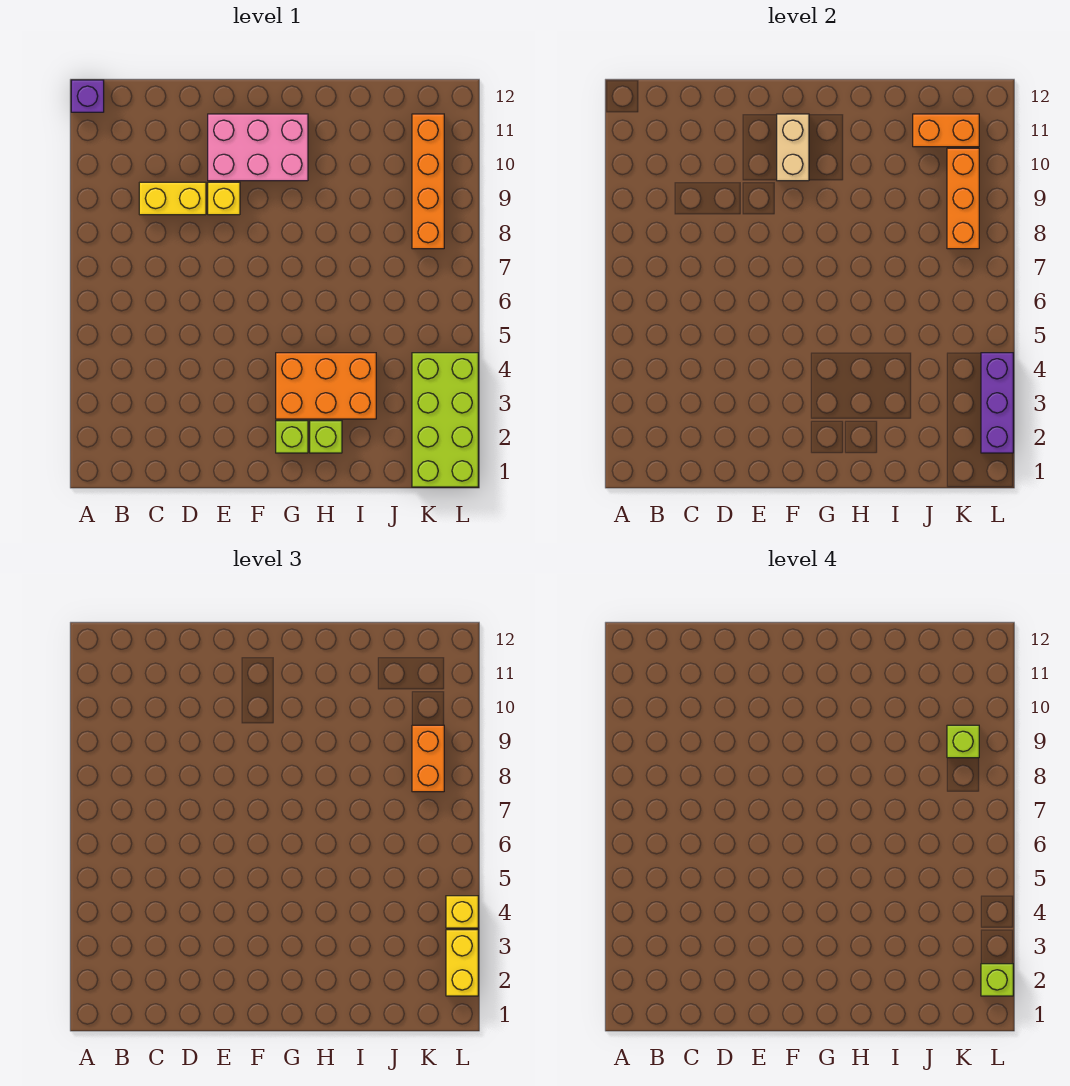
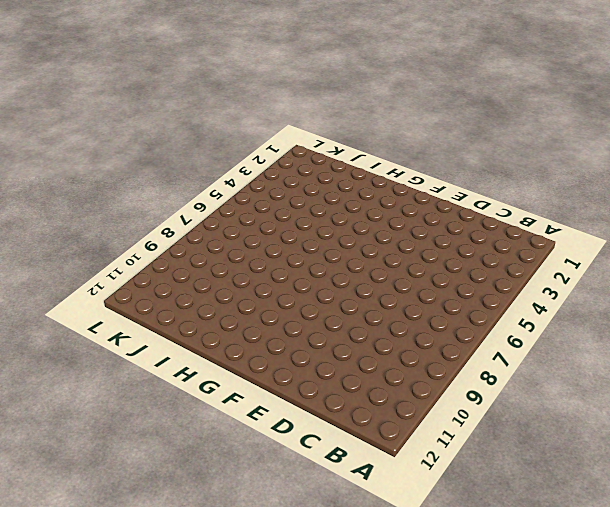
none -> purple brick A12 level 1
none -> yellow brick C9:D9 level 1
none -> yellow brick E9 level 1

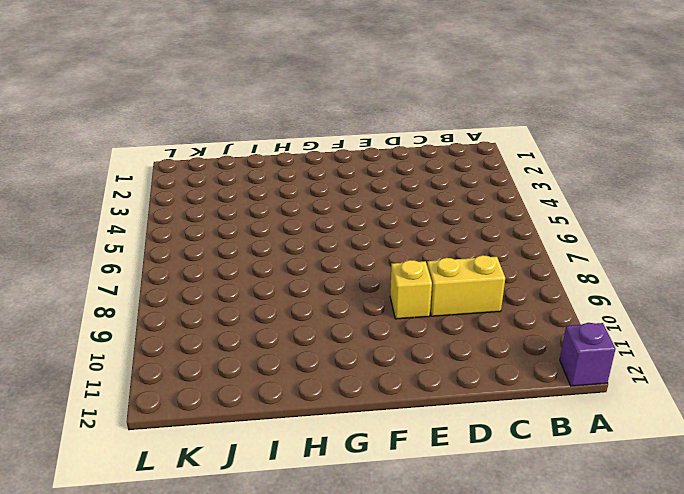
none -> pink brick E10:G11 level 1
none -> lime brick G2 level 1
none -> orange brick G3:I4 level 1

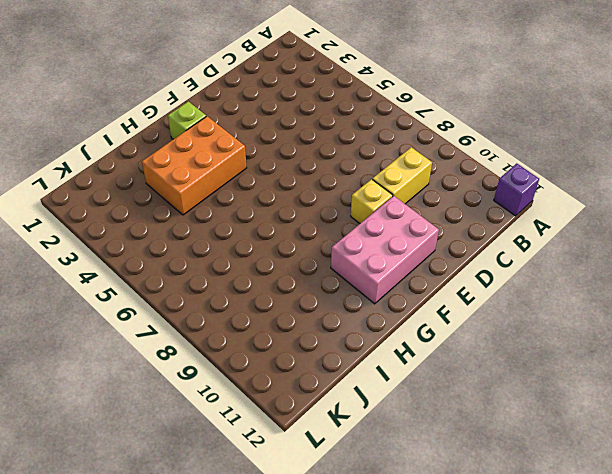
none -> lime brick H2 level 1
none -> lime brick K1:L4 level 1
none -> orange brick K8:K11 level 1

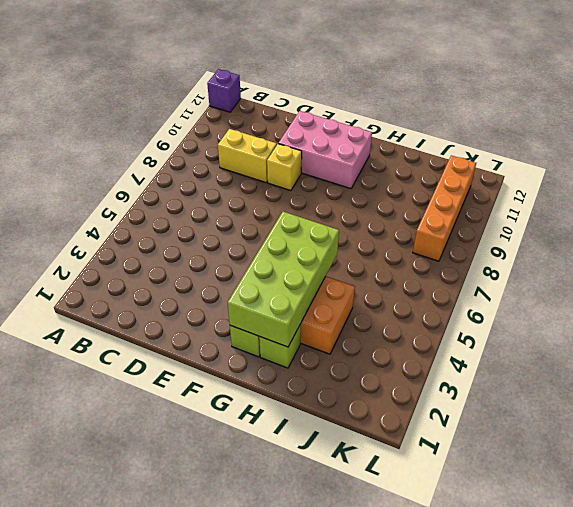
lime brick G2:H5 level 2 -> lime brick K1:L4 level 1
none -> tan brick F10:F11 level 2
none -> orange brick J11:K11 level 2
none -> orange brick K8:K10 level 2

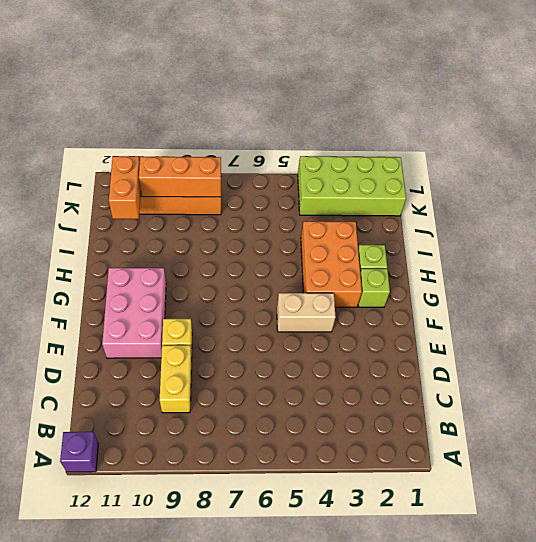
tan brick F4:F5 level 1 -> tan brick F10:F11 level 2
none -> purple brick L2:L4 level 2
none -> orange brick K8:K9 level 3
none -> yellow brick L2:L3 level 3

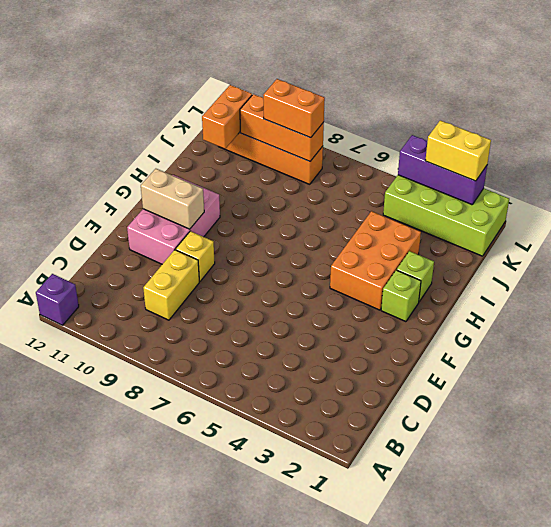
none -> yellow brick L4 level 3
none -> lime brick K9 level 4
none -> lime brick L2 level 4

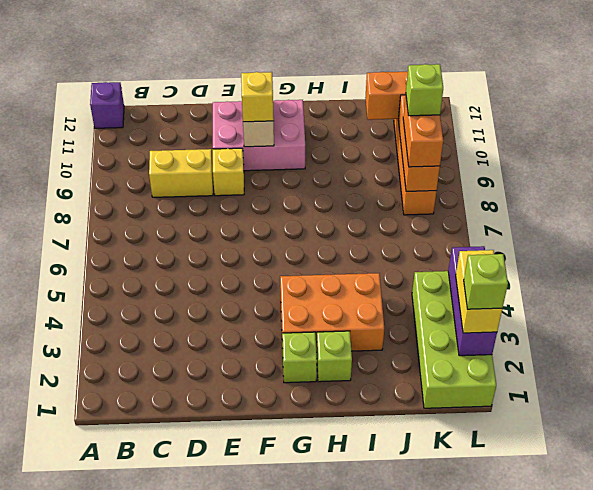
yellow brick F10 level 3 -> yellow brick L4 level 3

